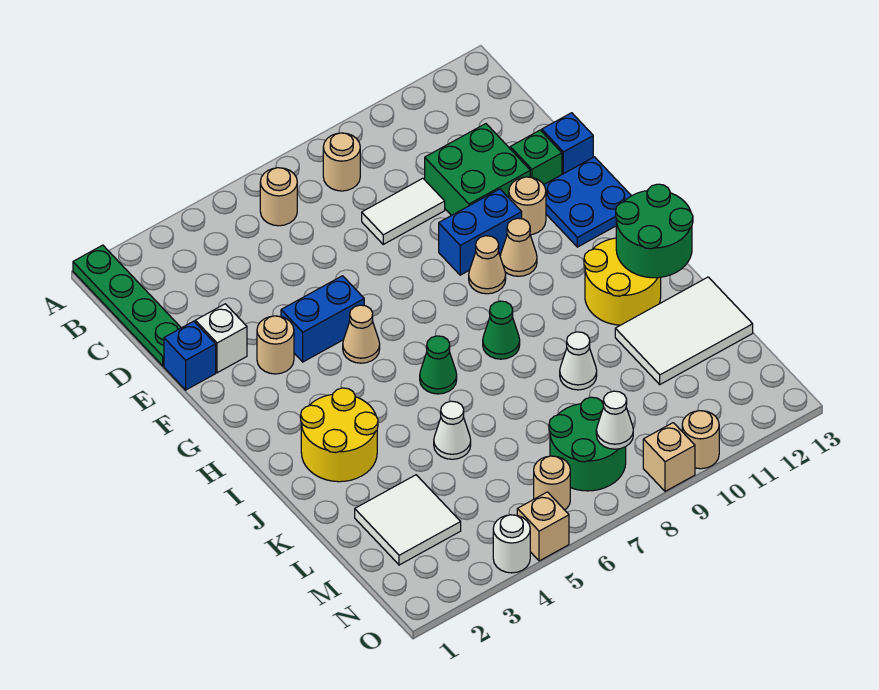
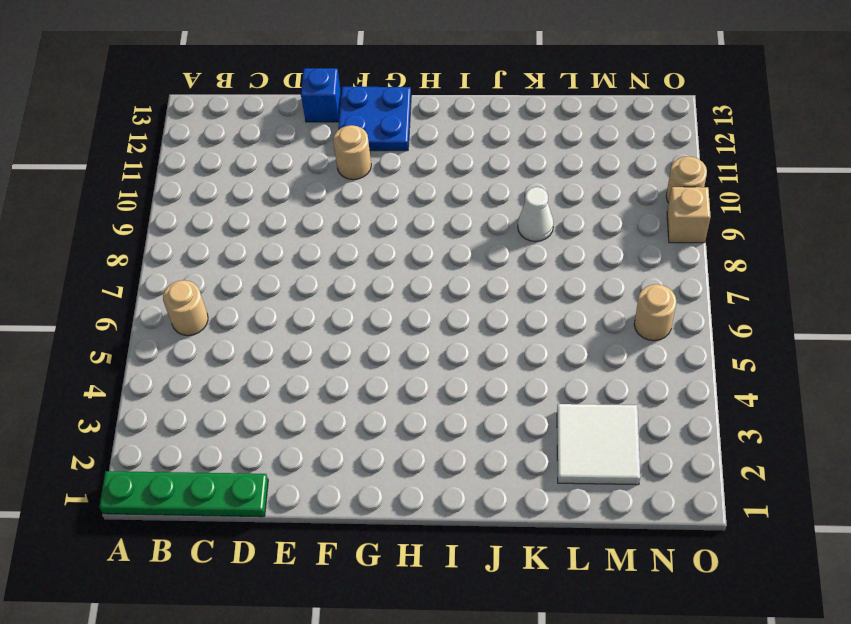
none -> tan round brick B8 level 1
none -> white tile D8:D9 level 1
none -> green brick D10:E11 level 1
none -> blue brick E1 level 1

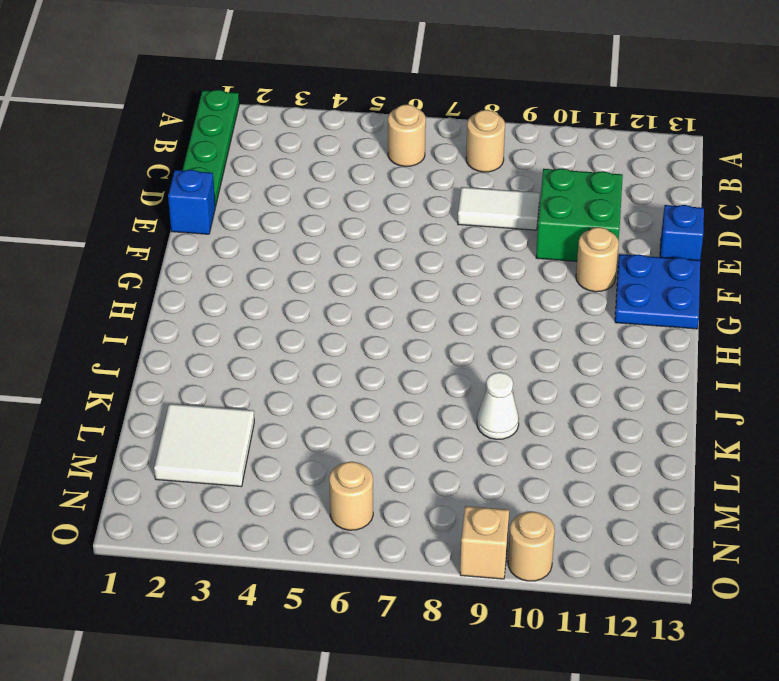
none -> white brick E2 level 1
none -> green brick E12 level 1
none -> tan round brick F3 level 1
none -> blue brick F4:F5 level 1

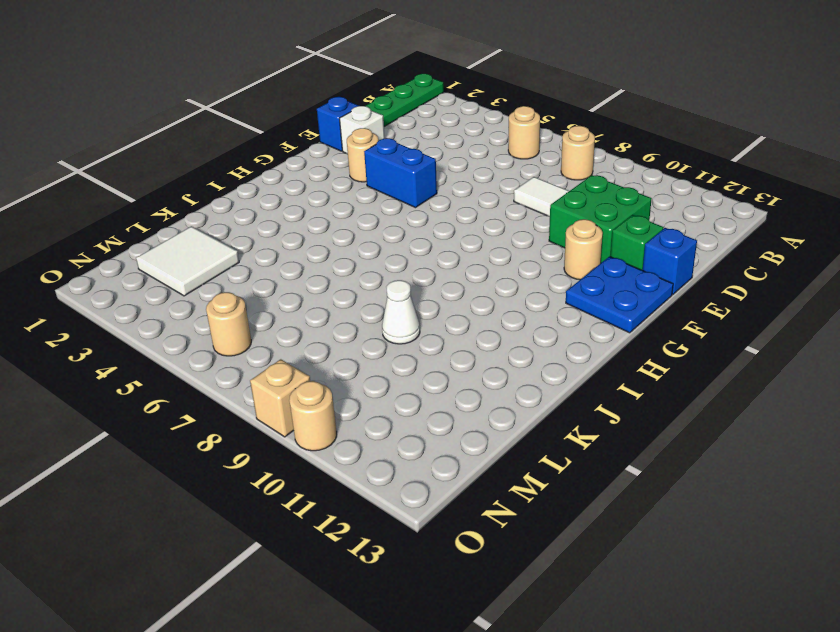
none -> blue brick F9:F10 level 1
none -> tan cone G5 level 1
none -> tan cone G9 level 1
none -> tan cone G10 level 1

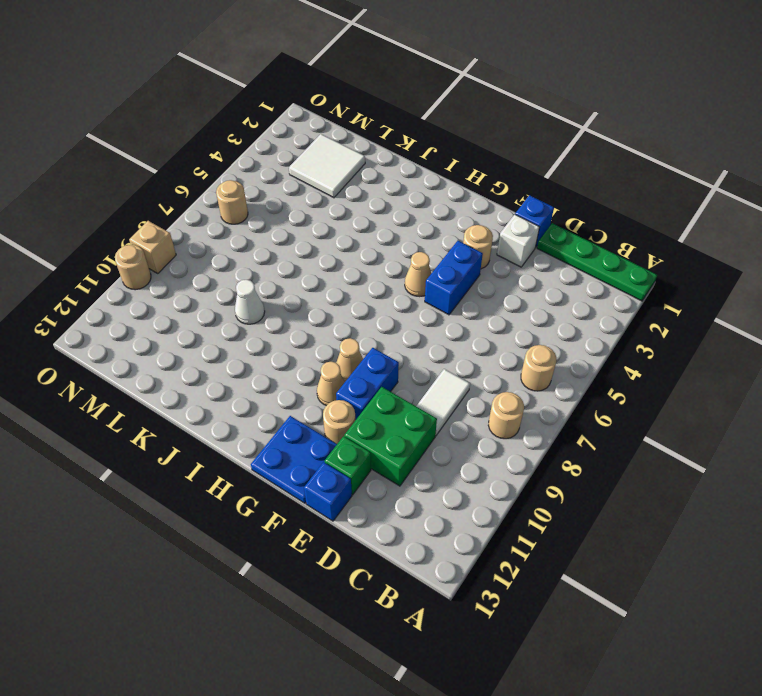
none -> yellow round brick I2:J3 level 1
none -> green cone I6 level 1
none -> green cone I8 level 1
none -> yellow round brick I11:J12 level 1

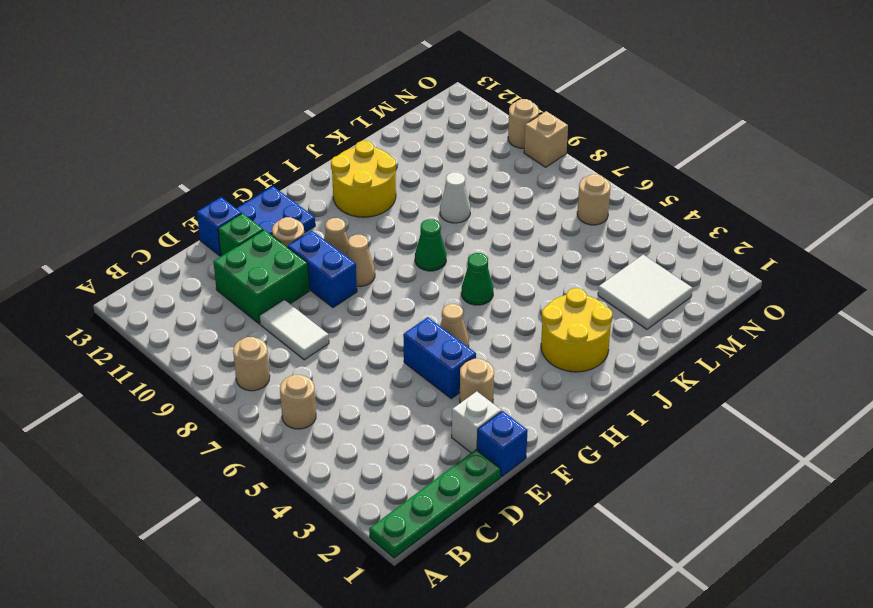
none -> white cone K5 level 1
none -> white tile K11:L13 level 1
none -> green round brick M7:N8 level 1
none -> white round brick O4 level 1

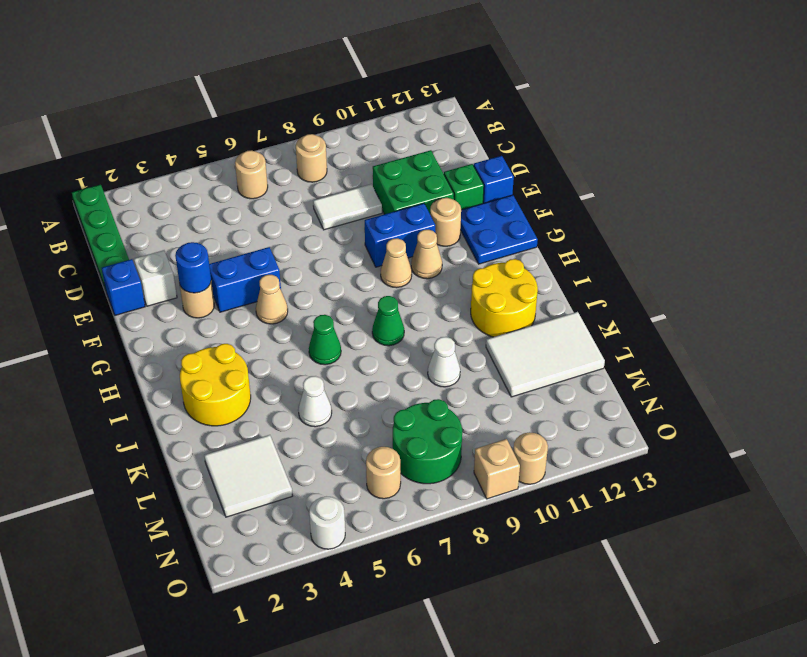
blue round brick F3 level 2 -> none
none -> tan brick O5 level 1
none -> green round brick I12:J13 level 2
none -> white cone N8 level 2

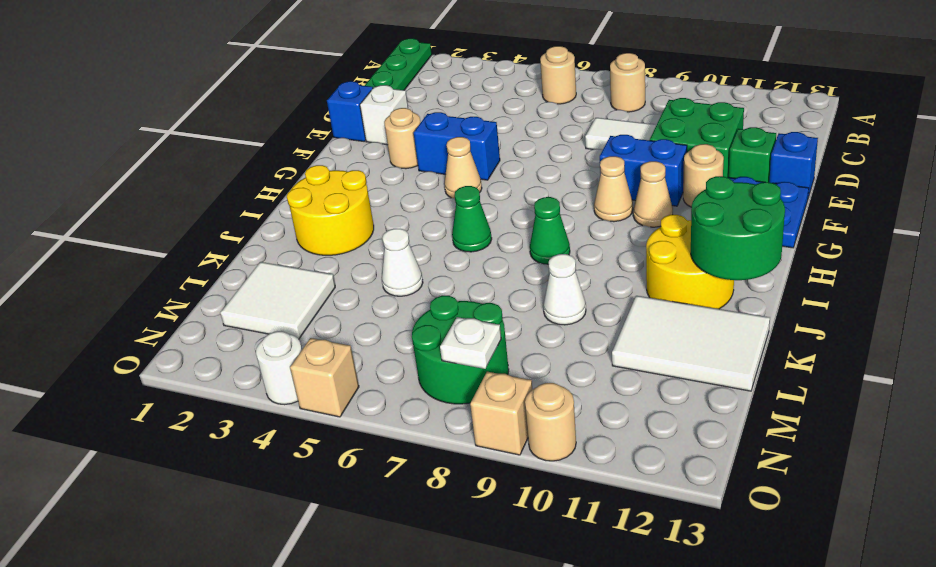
white plate N8 level 2 -> white cone N8 level 2
none -> tan round brick N6 level 1

